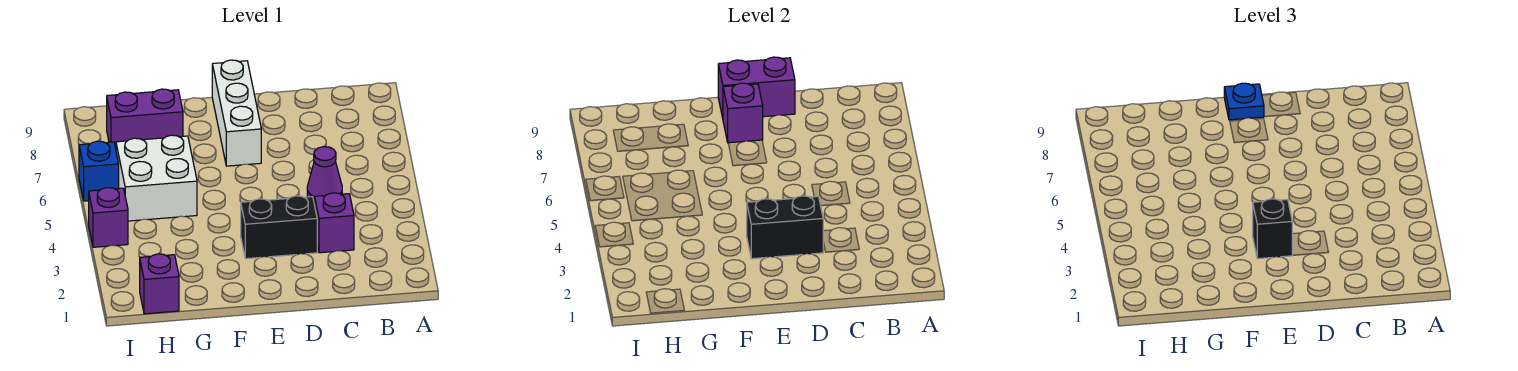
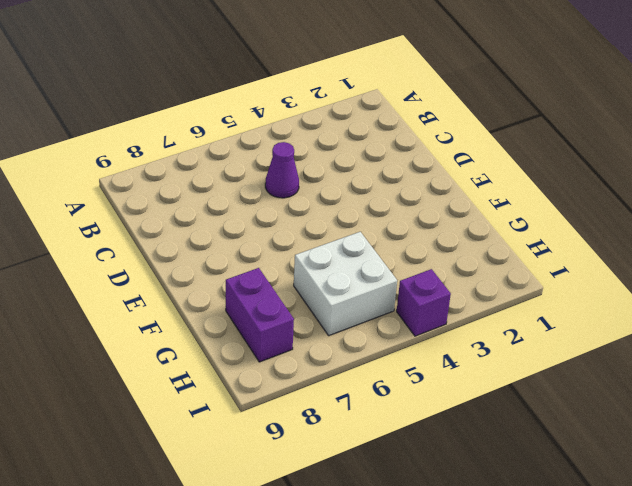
none -> purple brick C3 level 1
none -> black brick D3:E3 level 1
none -> white brick E7:E9 level 1

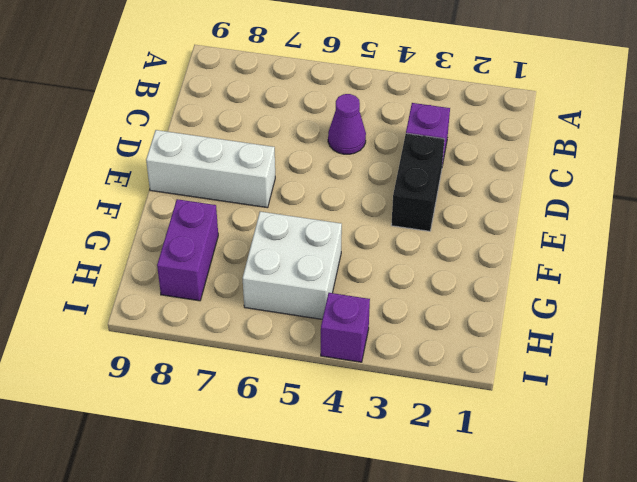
none -> purple brick H1 level 1
none -> blue brick I6 level 1
none -> black brick D3:E3 level 2

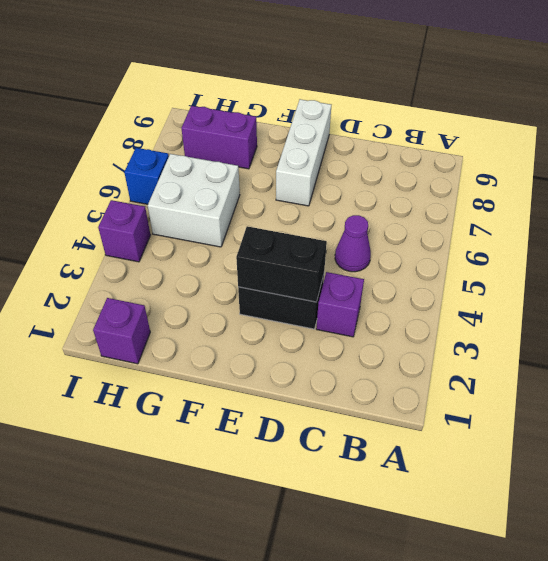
none -> purple brick D9:E9 level 2
none -> purple brick E8 level 2
none -> black brick E3 level 3

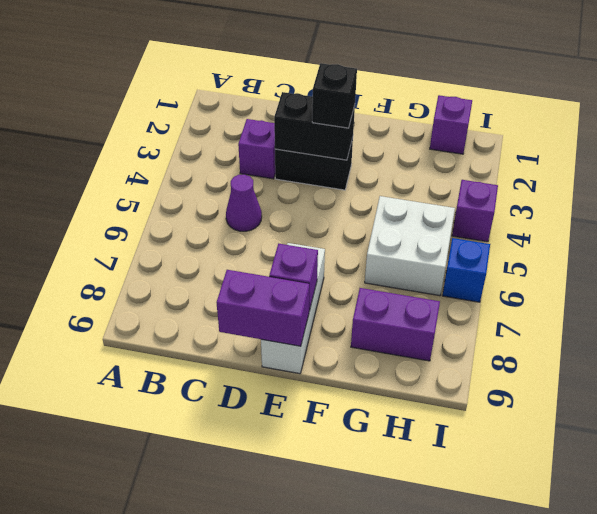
none -> blue plate E9 level 3

